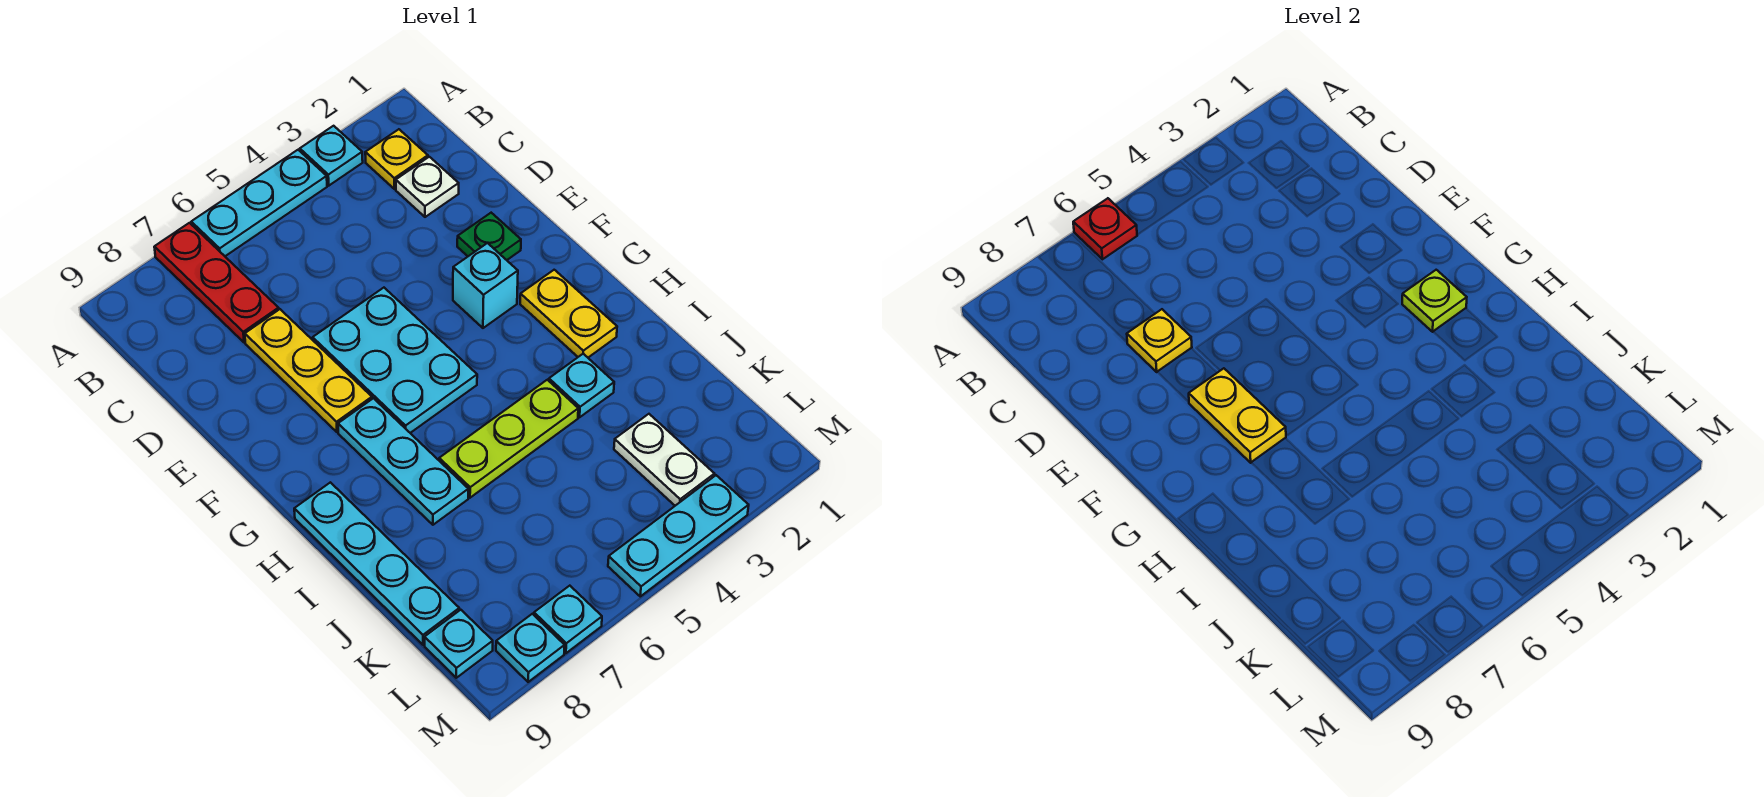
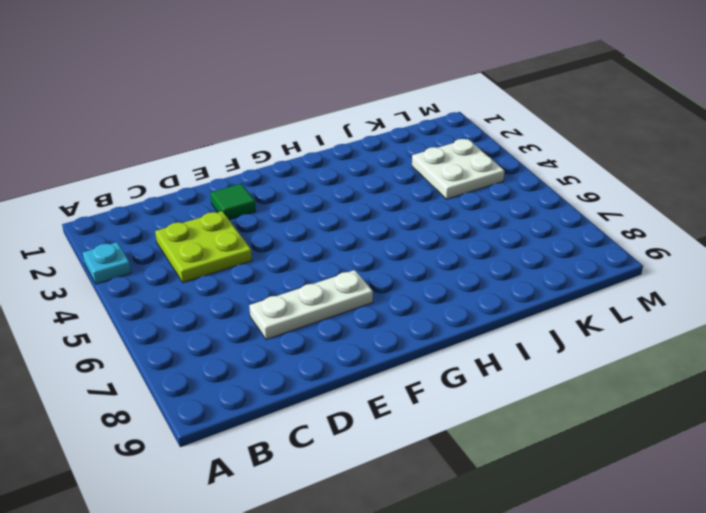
lime plate C3:D4 level 1 -> none
white plate D7:F7 level 1 -> yellow plate D7:F7 level 1
green tile E2 level 1 -> green plate E2 level 1
white plate K3:L4 level 1 -> white plate K3:L3 level 1
none -> cyan plate A4:A6 level 1
none -> red plate A7:C7 level 1
none -> yellow plate B2 level 1

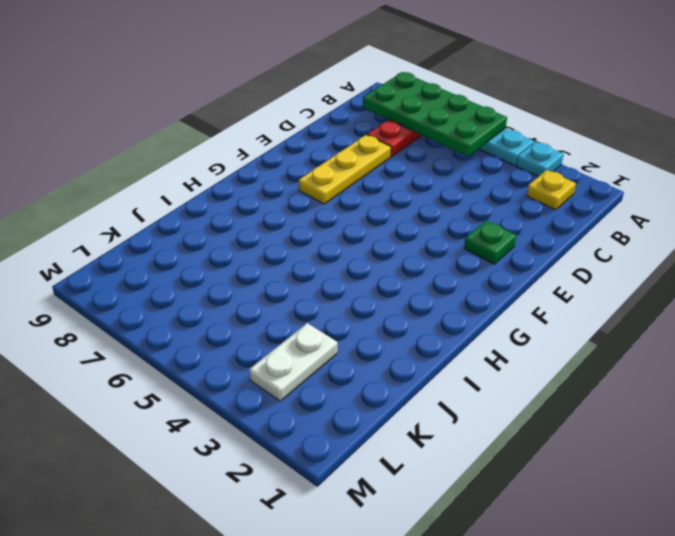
green plate A5:B8 level 2 -> red plate A6 level 2
none -> white plate C2 level 1
none -> cyan plate E5:G6 level 1
none -> cyan brick F3 level 1

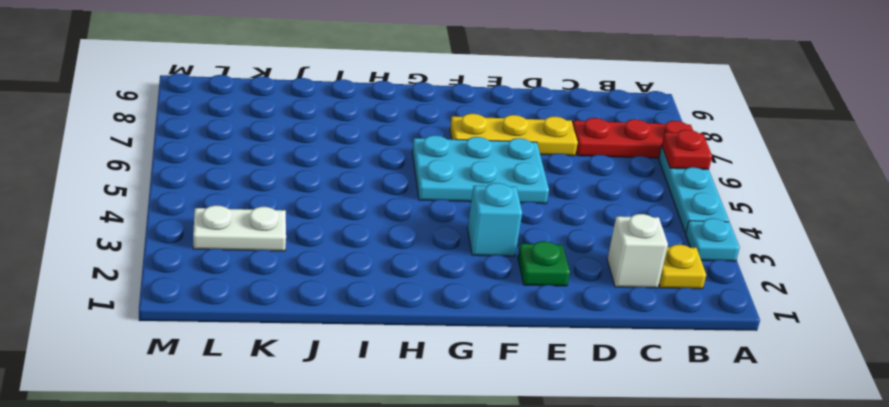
white brick C2 level 1 -> white plate C2 level 1
none -> yellow plate G2:H2 level 1
none -> cyan plate G7:I7 level 1
none -> cyan plate H9:K9 level 1

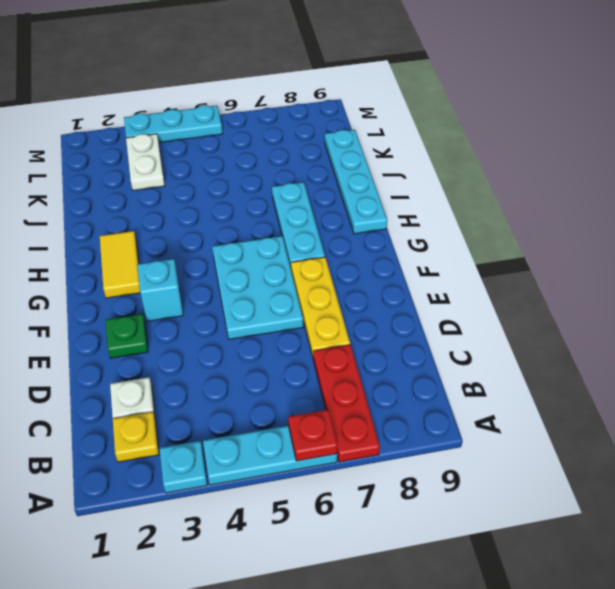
yellow tile G2:H2 level 1 -> yellow plate G2:H2 level 1
none -> cyan plate I3 level 1
none -> lime plate I4:I6 level 1
none -> cyan plate L9 level 1

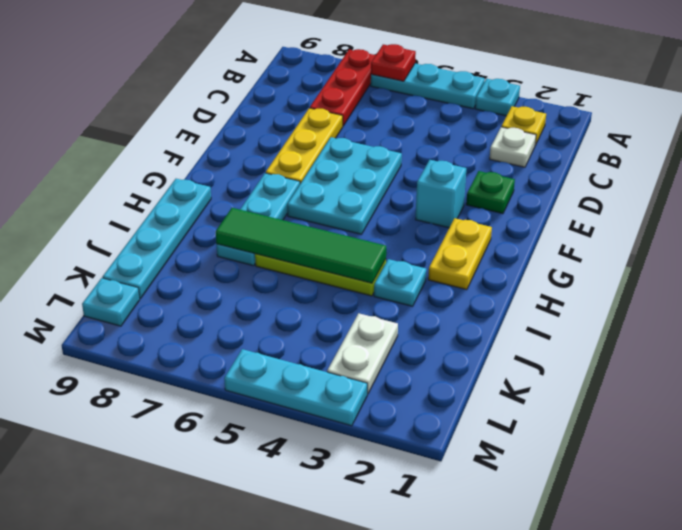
green tile I4:I7 level 2 -> none
none -> cyan plate M7 level 1
none -> cyan plate M8 level 1
none -> yellow plate D7 level 2

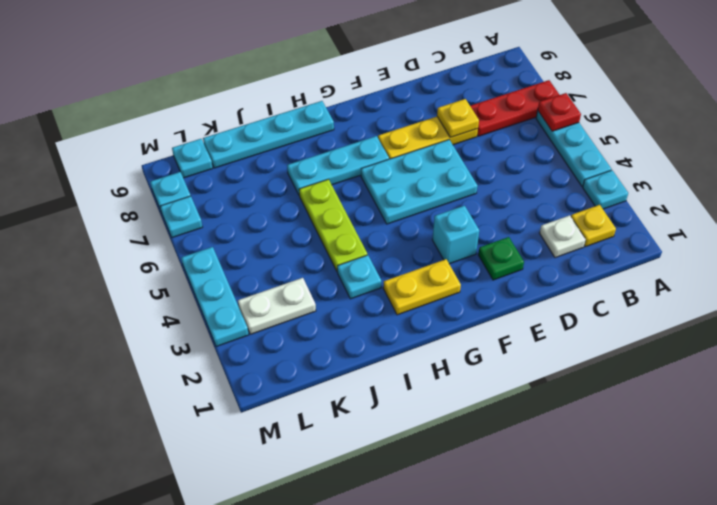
none -> yellow plate F7:G7 level 2
none -> lime plate G2 level 2

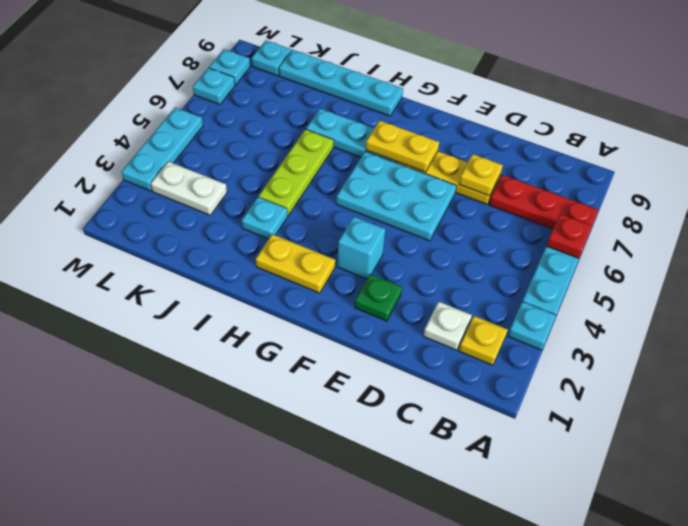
none -> lime plate G2 level 2

